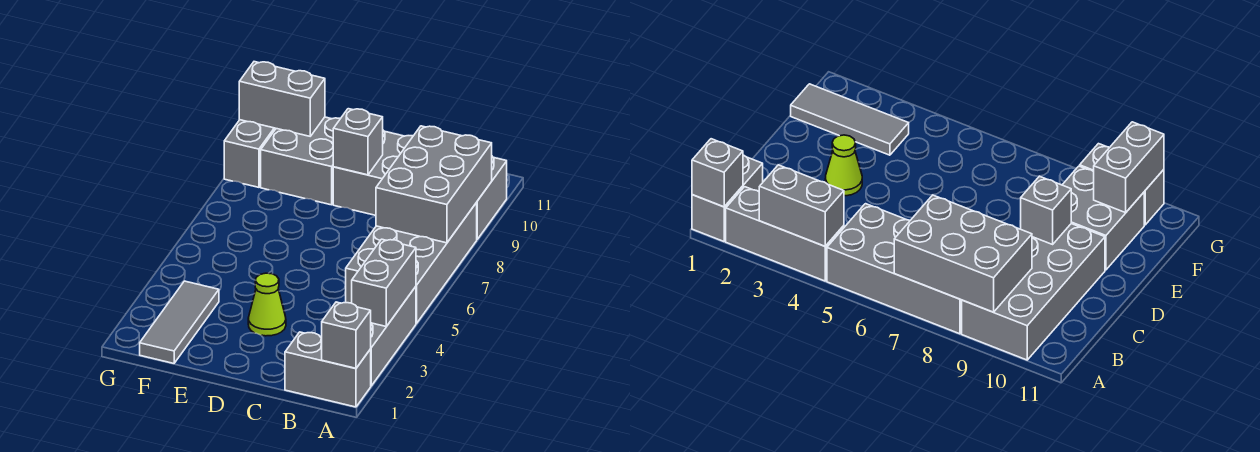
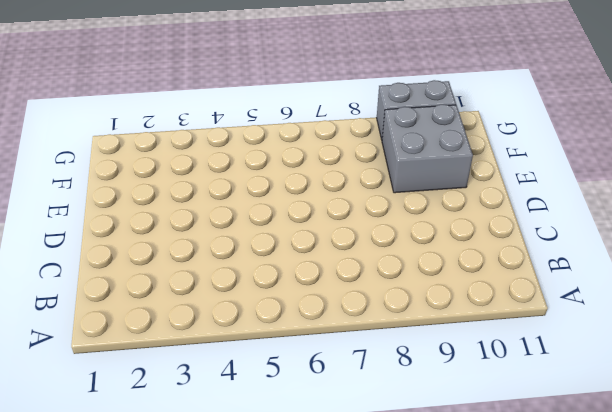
none -> grey brick A1:B1 level 1
none -> grey brick A2:A4 level 1
none -> grey brick A5:B8 level 1

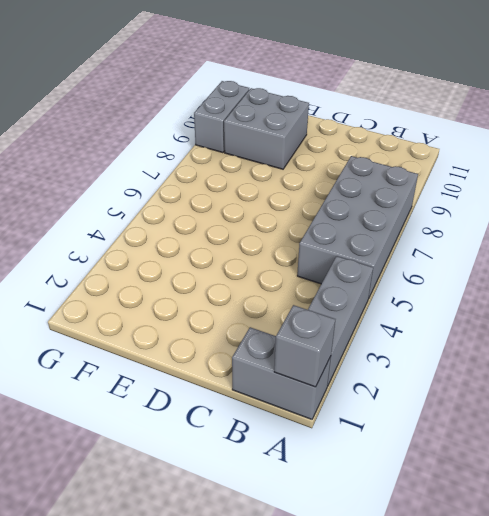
none -> grey brick A9:D10 level 1
none -> lime cone D3 level 1
none -> grey tile F1:F3 level 1

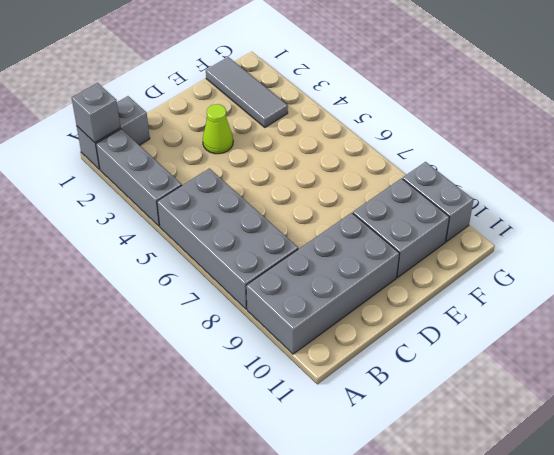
none -> grey brick A3:A4 level 2
none -> grey brick A7:B9 level 2
none -> grey brick D9 level 2

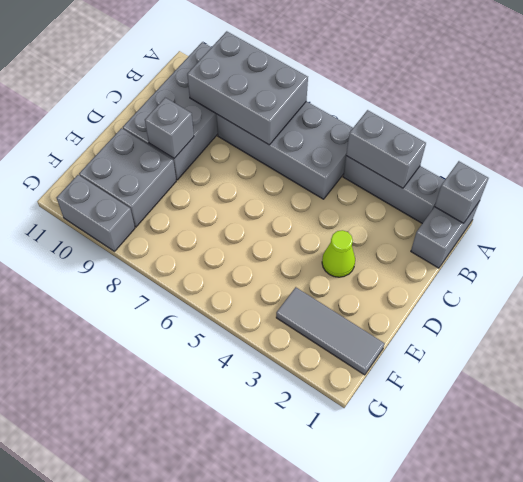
none -> grey brick F10:G10 level 2

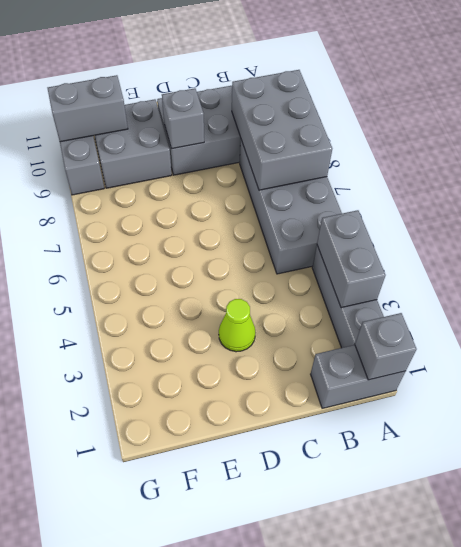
none -> grey tile F1:F3 level 1

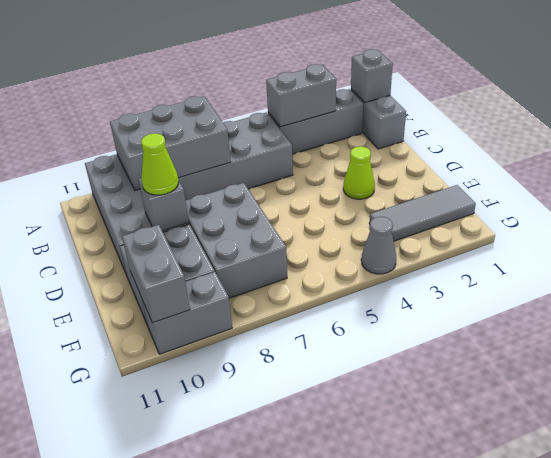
grey brick D7:F8 level 1 -> none
lime cone D9 level 3 -> none
grey cone G4 level 1 -> none

